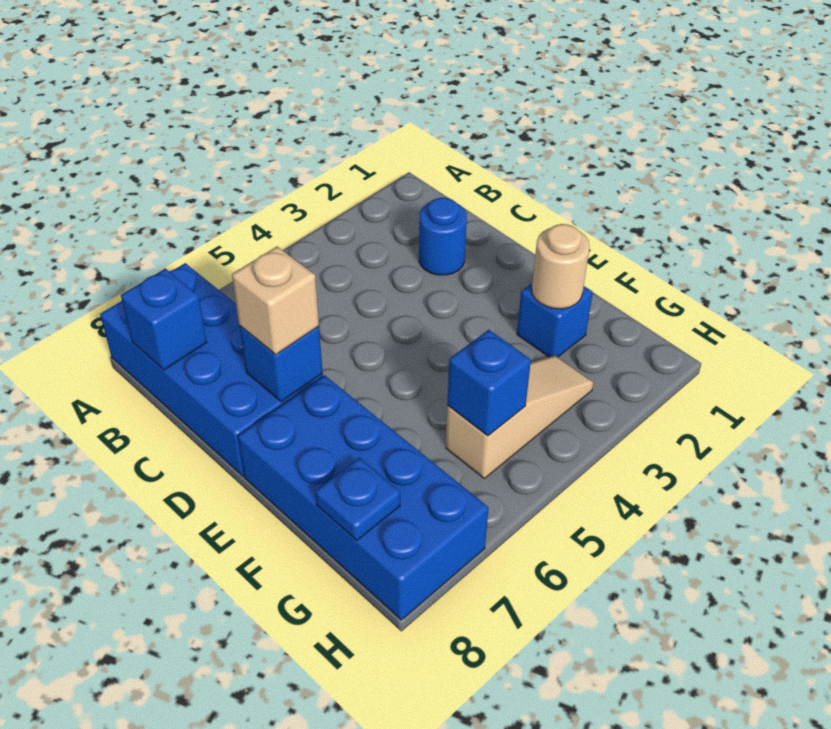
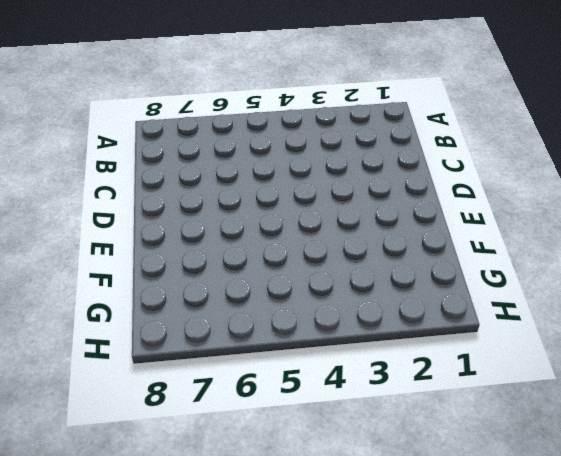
none -> blue brick A7:D8 level 1
none -> blue round brick C2 level 1

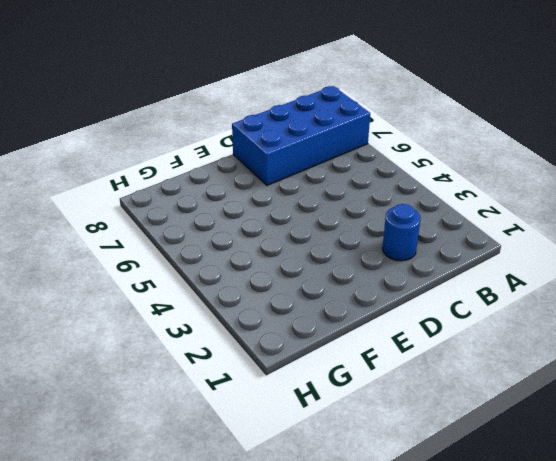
none -> blue brick E7:H8 level 1
none -> blue brick F2 level 1

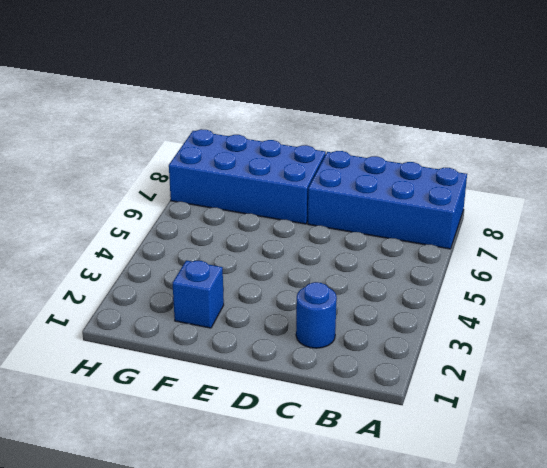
none -> tan slope G3:G5 level 1 top 5
none -> blue brick B8 level 2

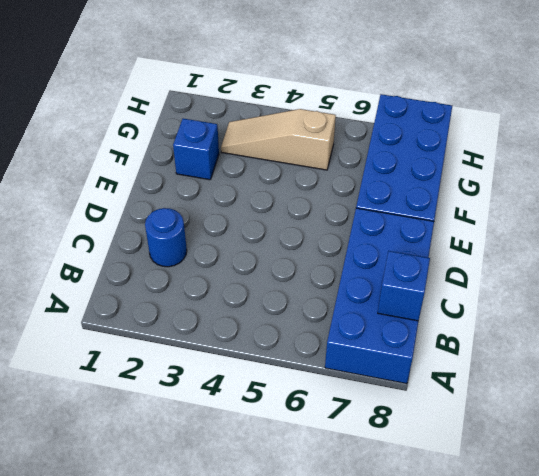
none -> blue brick D7 level 2
none -> tan round brick F2 level 2

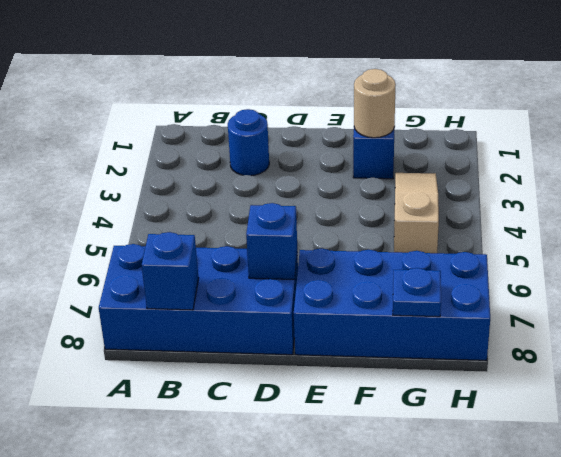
none -> blue brick G5 level 2
none -> tan brick D7 level 3

